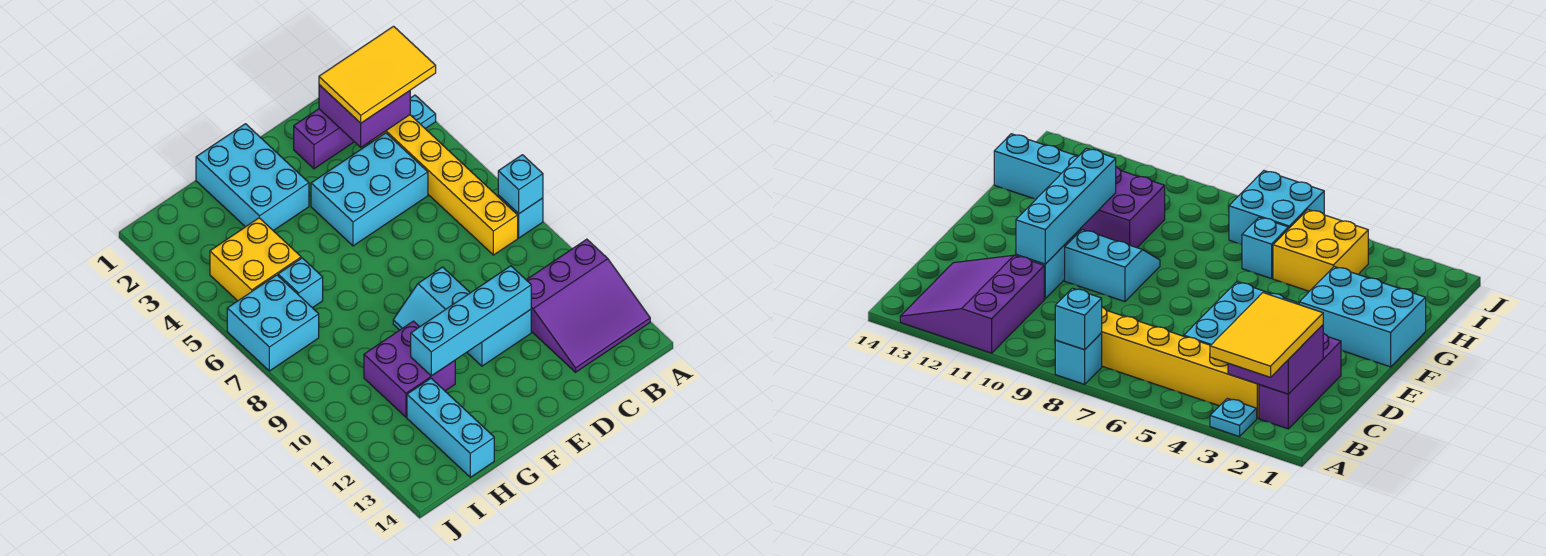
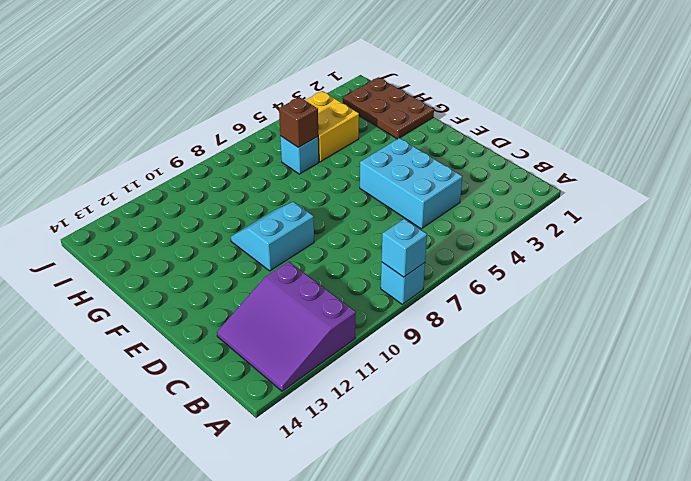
brown plate G1:I2 level 1 -> cyan brick F1:G3 level 1
brown brick H6 level 2 -> none
none -> cyan plate A3 level 1
none -> purple brick B2:D2 level 1
none -> yellow brick B3:B8 level 1

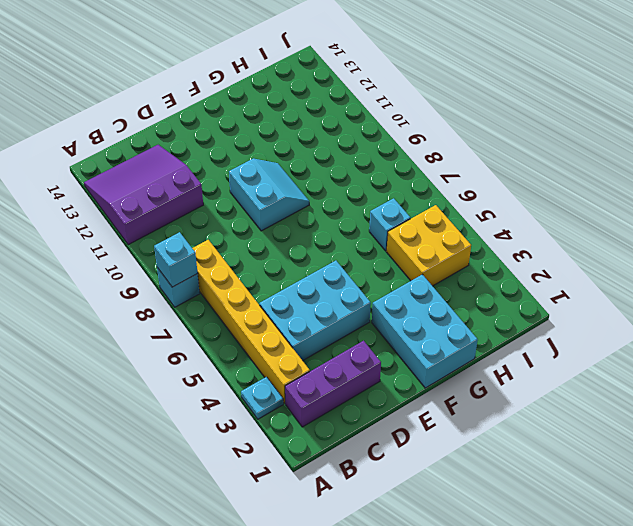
none -> cyan brick D11:E11 level 1
none -> purple brick G10:H11 level 1
none -> cyan brick H12:H14 level 1

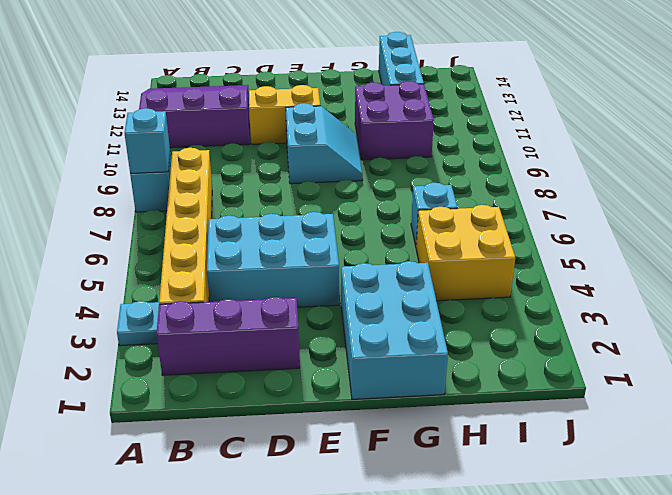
yellow brick D11:E11 level 1 -> cyan brick D11:E11 level 1
none -> cyan brick I6:J7 level 1
none -> purple brick B2:C3 level 2
none -> cyan brick D11:G11 level 2

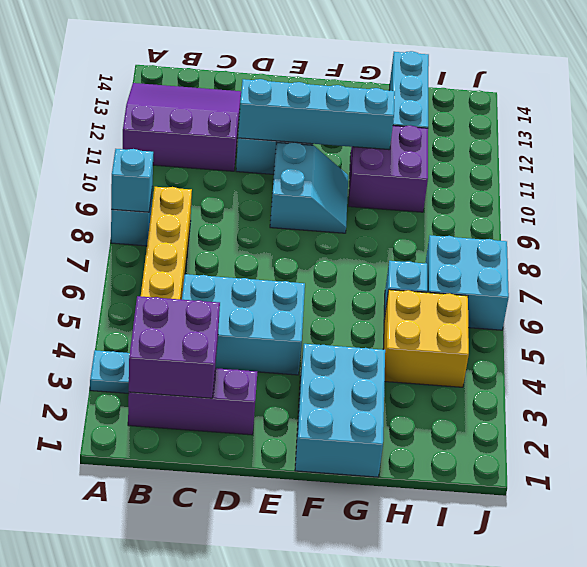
none -> yellow tile A2:C3 level 3

